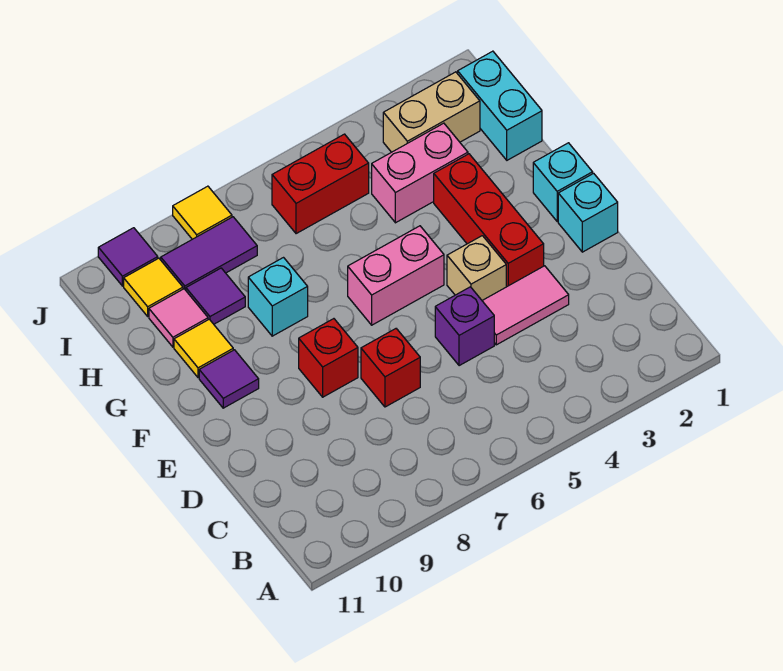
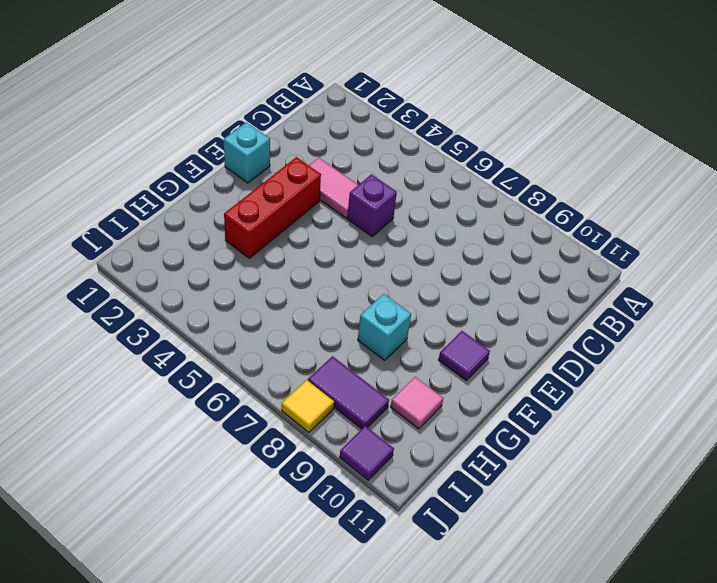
none -> red brick D7 level 1
none -> tan brick E4 level 1
none -> red brick E8 level 1

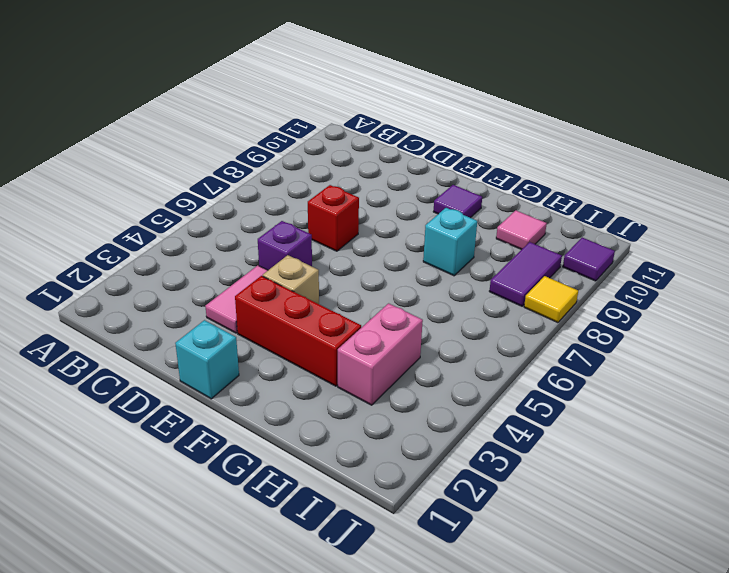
none -> red brick E8 level 1
none -> cyan brick F1 level 1
none -> pink brick F5:F6 level 1

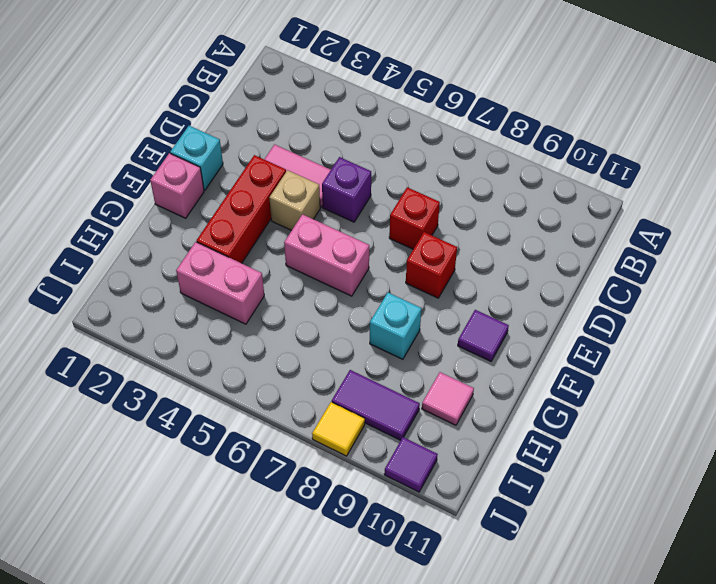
pink brick F1 level 1 -> cyan brick F1 level 1
none -> yellow tile G10 level 1
none -> cyan brick H1:I1 level 1
none -> purple tile H9 level 1

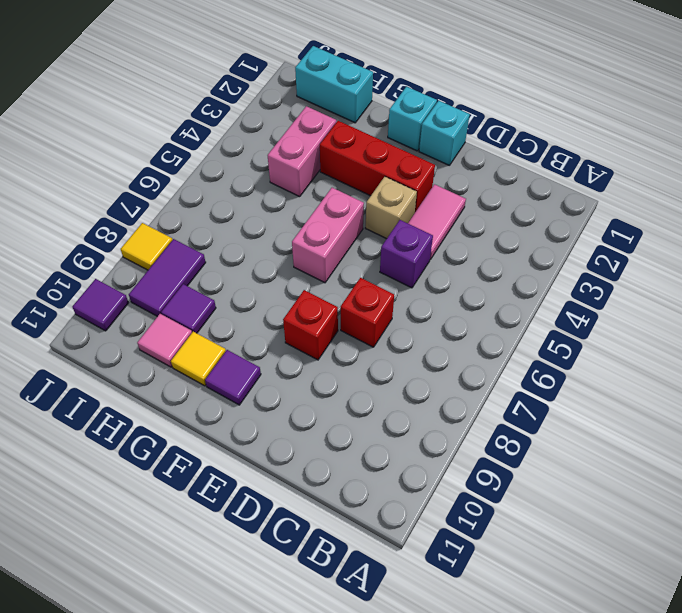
none -> cyan brick G8 level 1
none -> tan brick I2:I3 level 1
none -> red brick I5:I6 level 1

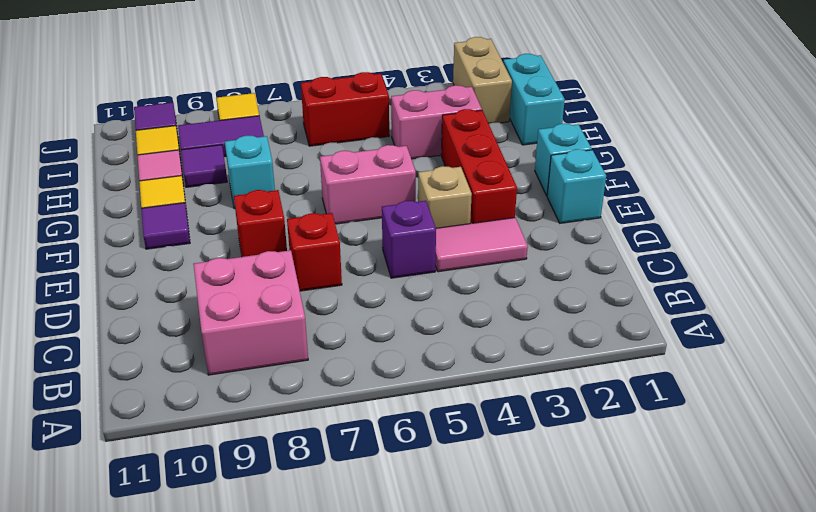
pink brick B8:C9 level 1 -> none
tan brick I2:J2 level 1 -> tan brick I2:I3 level 1

